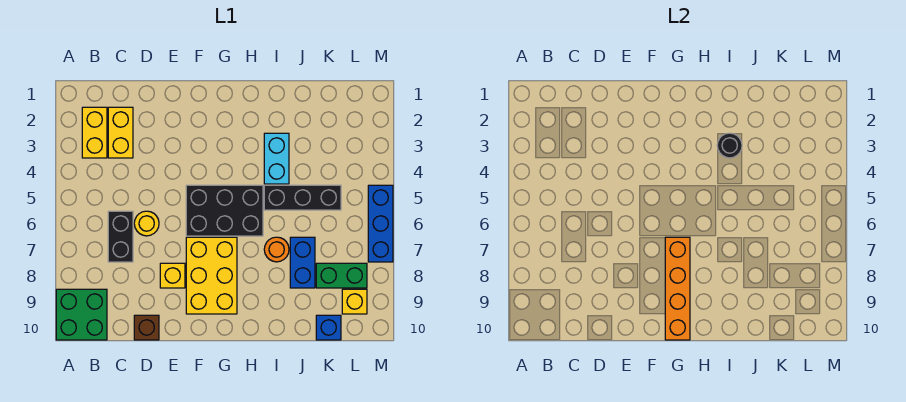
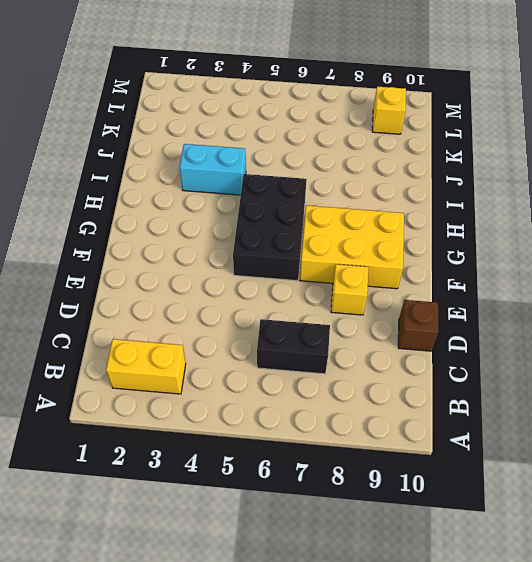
none -> green brick A9:B10 level 1
none -> yellow brick C2:C3 level 1
none -> yellow round brick D6 level 1

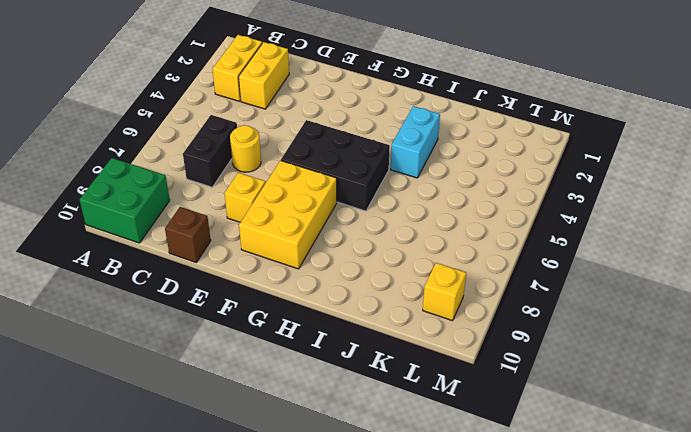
none -> black brick I5:K5 level 1
none -> orange round brick I7 level 1
none -> blue brick J7:J8 level 1

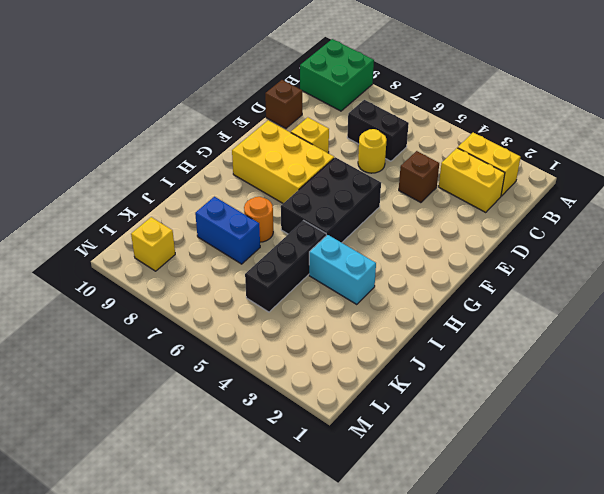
brown brick D4 level 1 -> none
none -> green brick K8:L8 level 1
none -> blue brick K10 level 1
none -> blue brick M5:M7 level 1

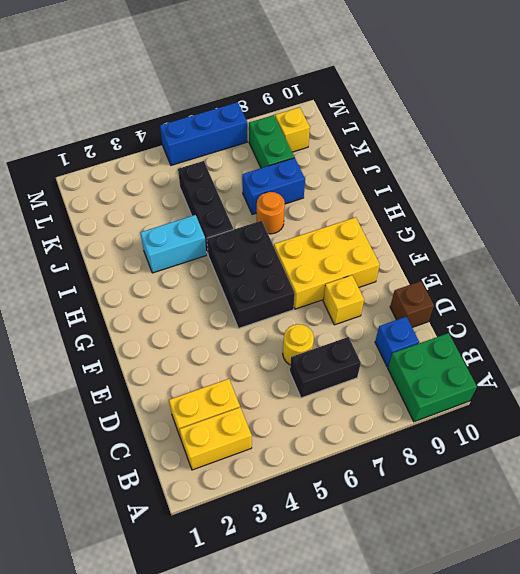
blue brick C9 level 1 -> blue brick K10 level 1
none -> orange brick G7:G10 level 2
none -> black round brick I3 level 2

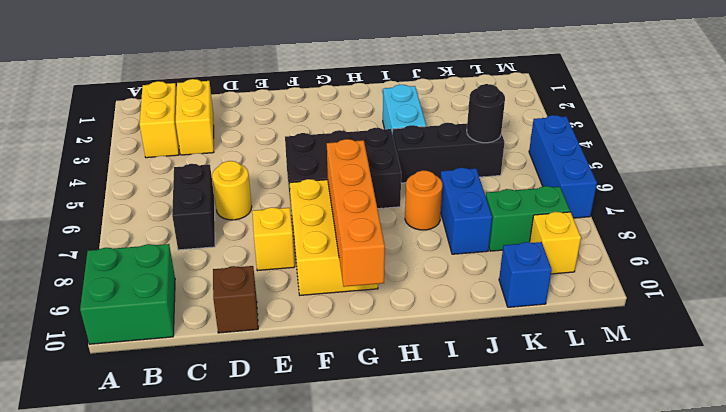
black round brick K5 level 2 -> black round brick I3 level 2

